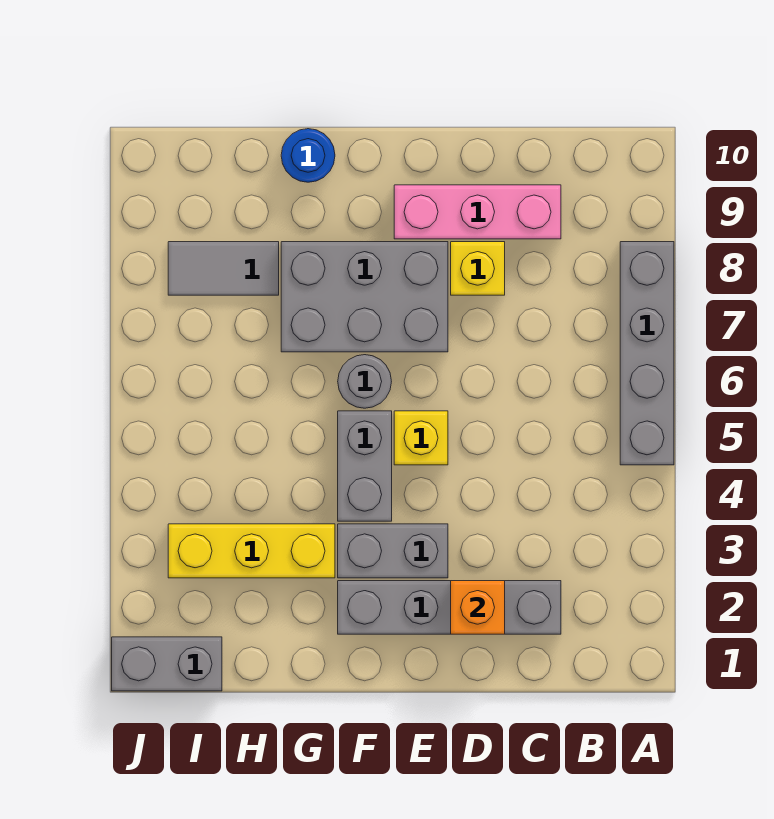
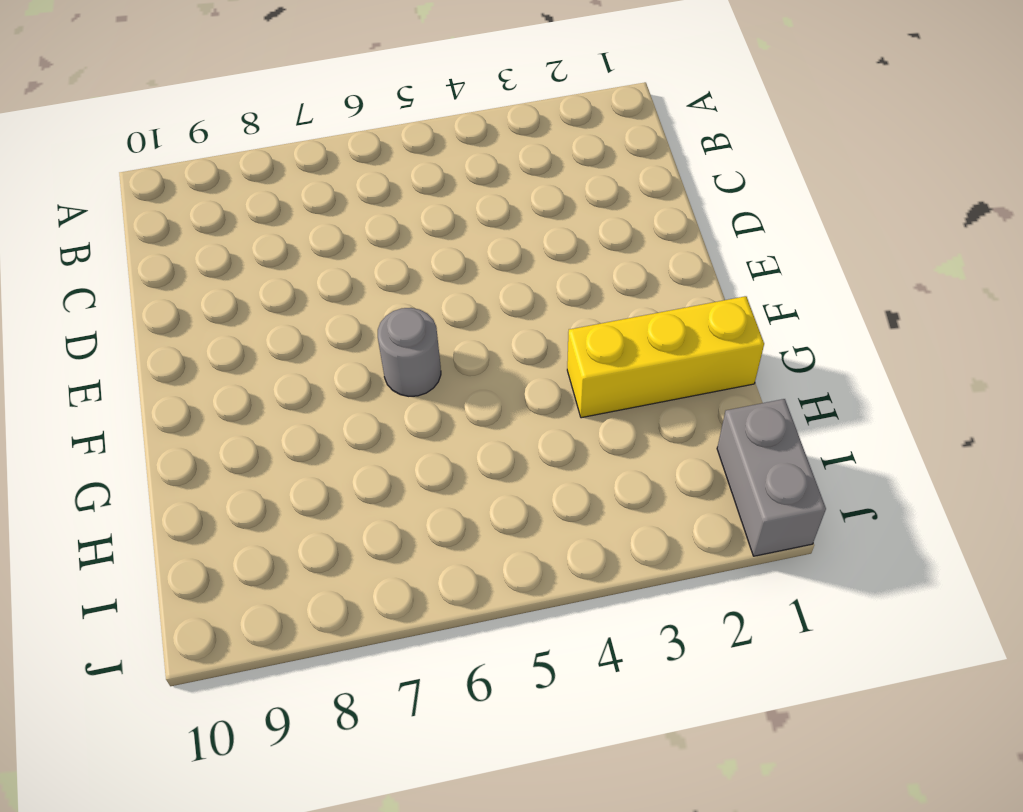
yellow brick G1:G3 level 1 -> yellow brick G3:I3 level 1
none -> grey brick A5:A8 level 1
none -> grey brick C2:F2 level 1
none -> pink brick C9:E9 level 1

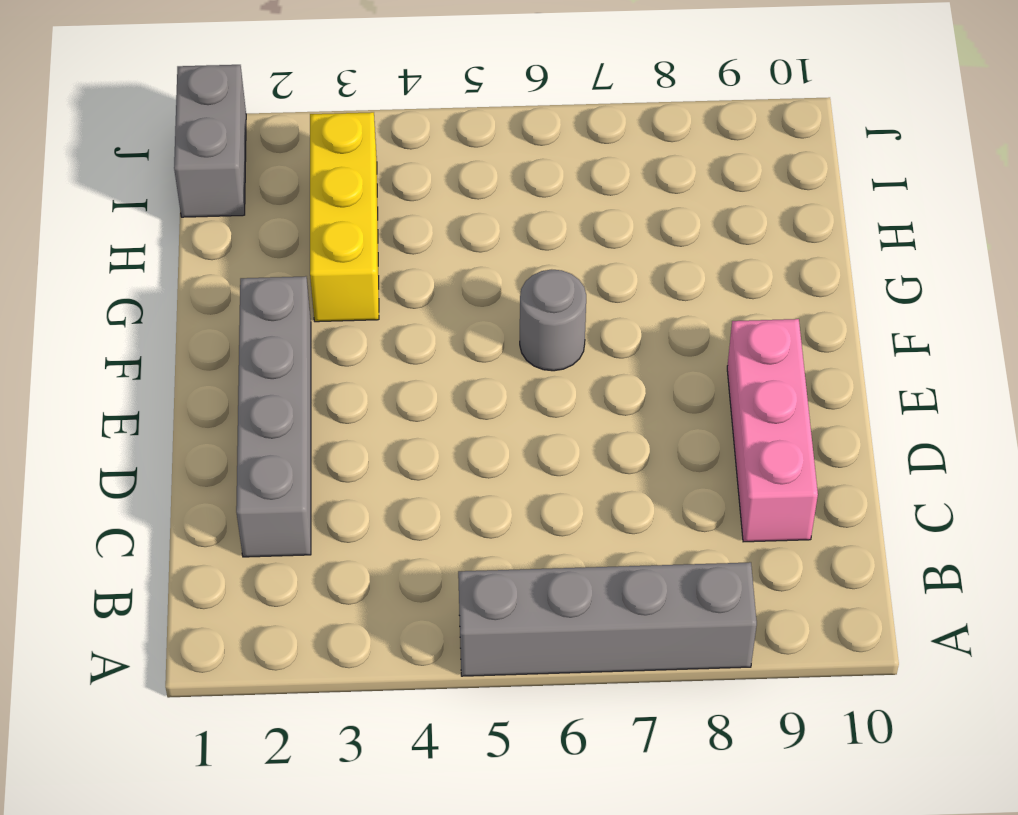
none -> yellow brick D8 level 1
none -> grey brick E3:F3 level 1
none -> yellow brick E5 level 1

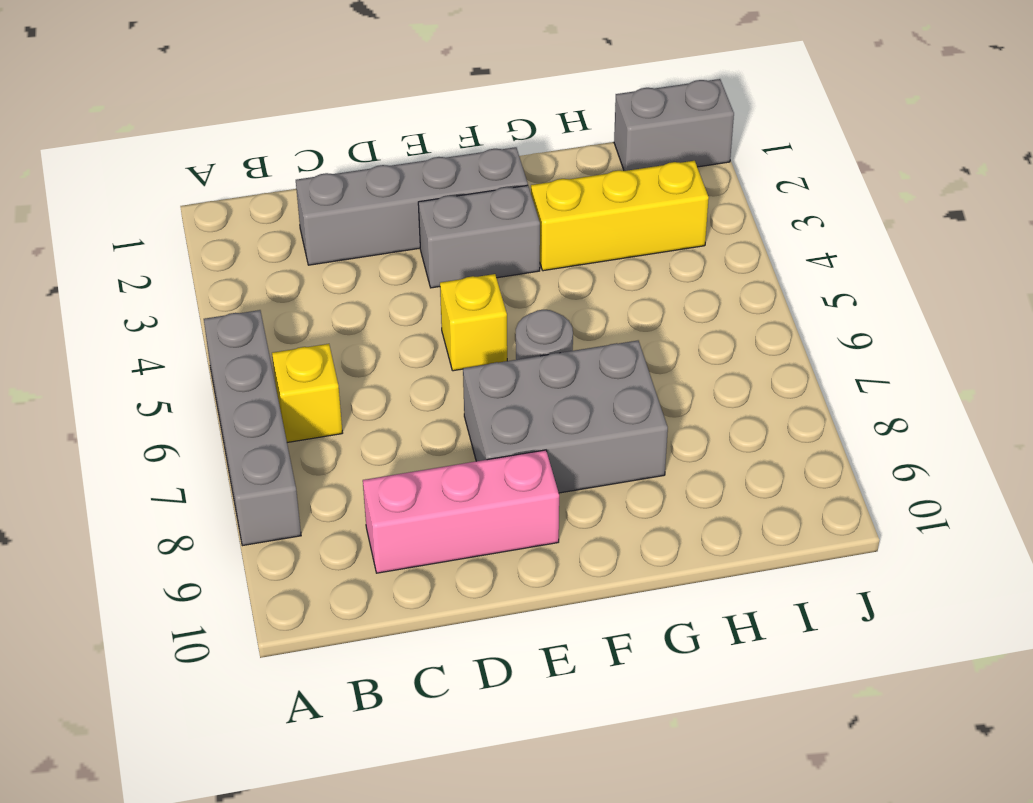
yellow brick B6 level 1 -> yellow brick D8 level 1
none -> grey brick F4:F5 level 1
none -> blue round brick G10 level 1
none -> grey tile H8:I8 level 1

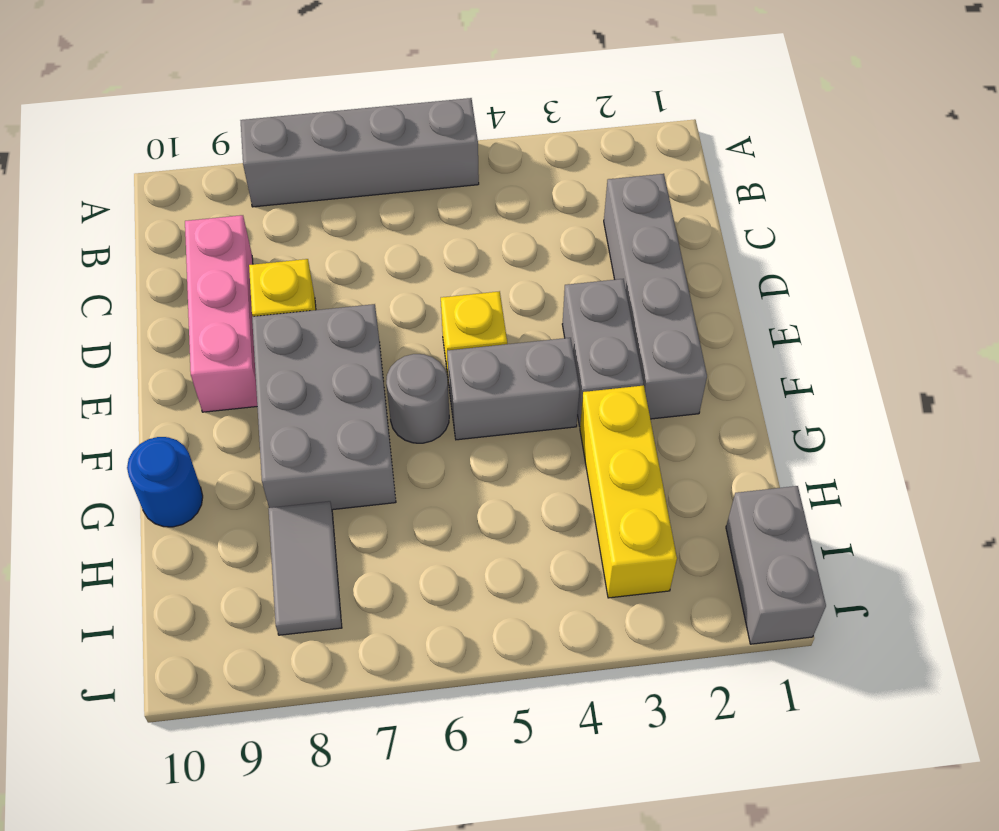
none -> orange brick D2 level 2

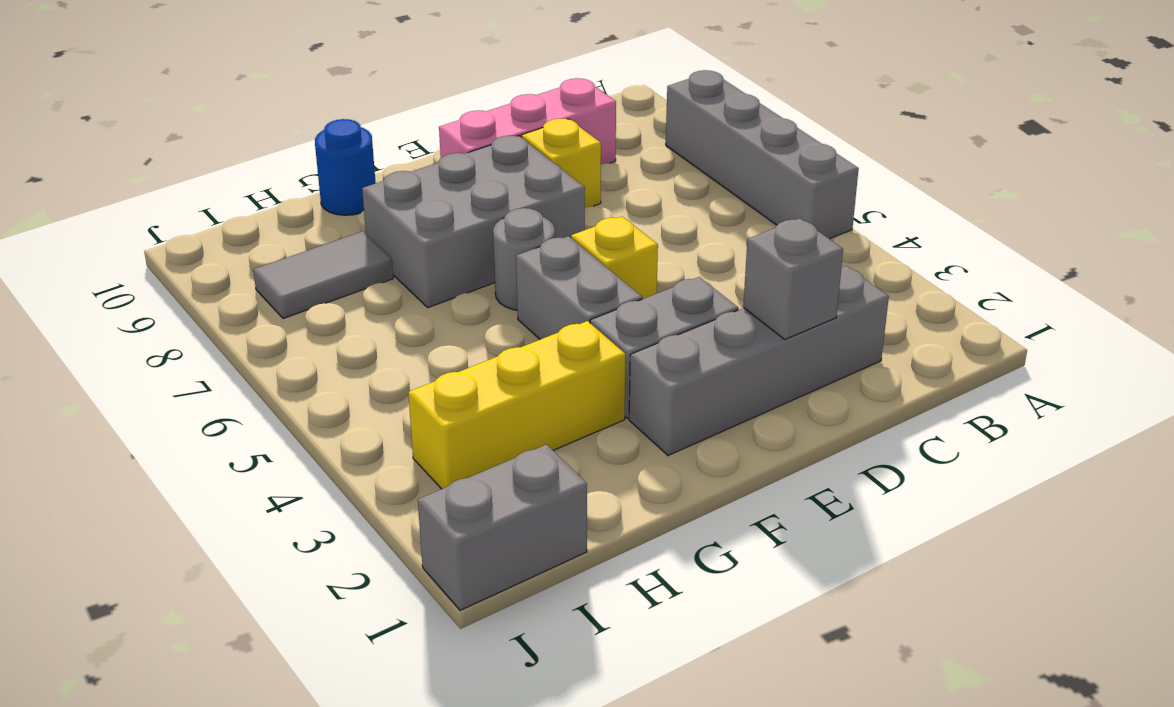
grey brick D2 level 2 -> orange brick D2 level 2

